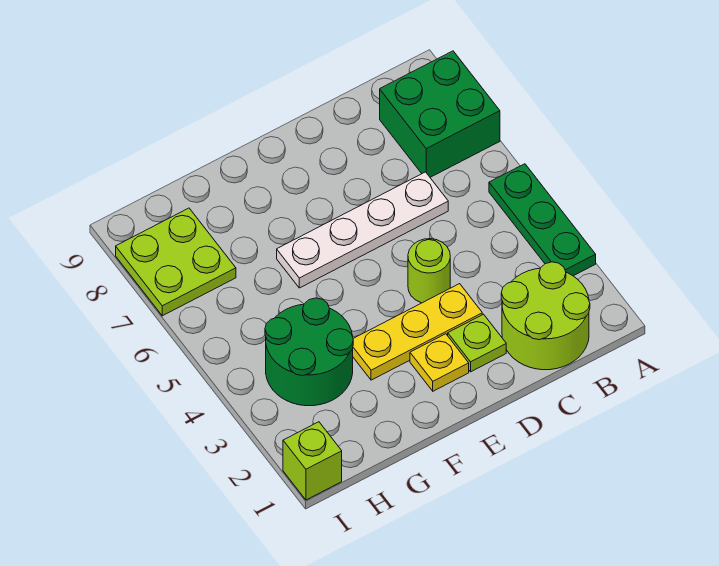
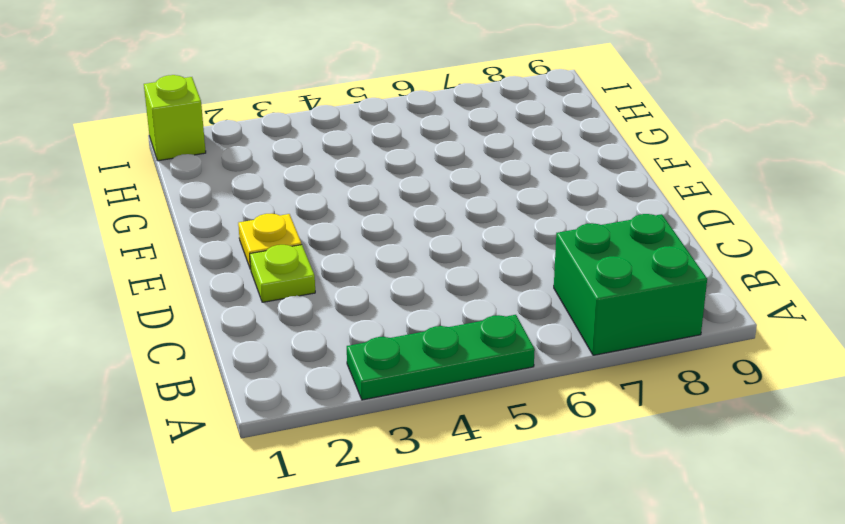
none -> lime round brick B1:C2 level 1
none -> white plate C6:F6 level 1

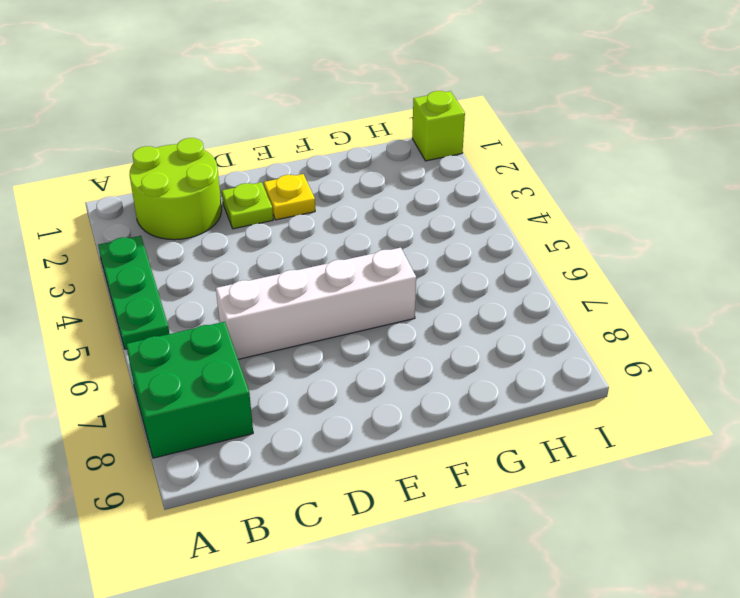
white brick C6:F6 level 1 -> white plate C6:F6 level 1
none -> yellow plate D3:F3 level 1
none -> lime round brick D4 level 1

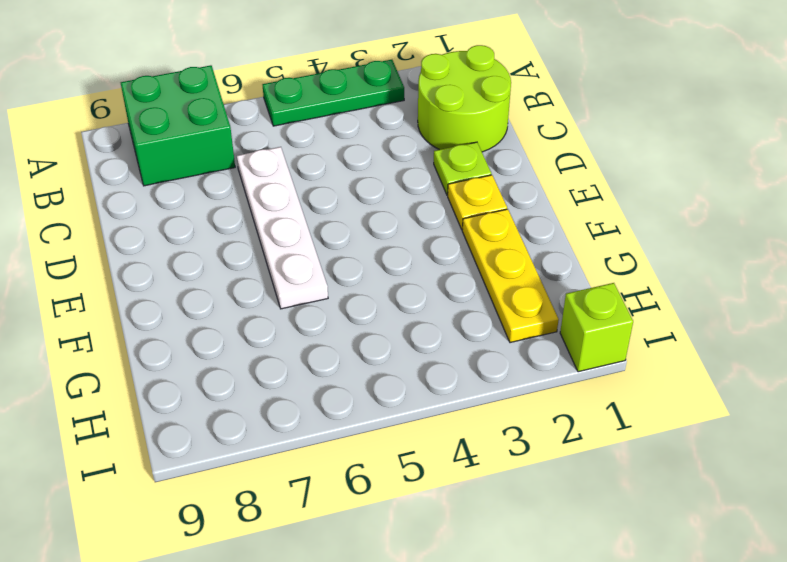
yellow plate F2:H2 level 1 -> yellow plate D3:F3 level 1
none -> lime round brick D4 level 1
none -> green round brick G3:H4 level 1

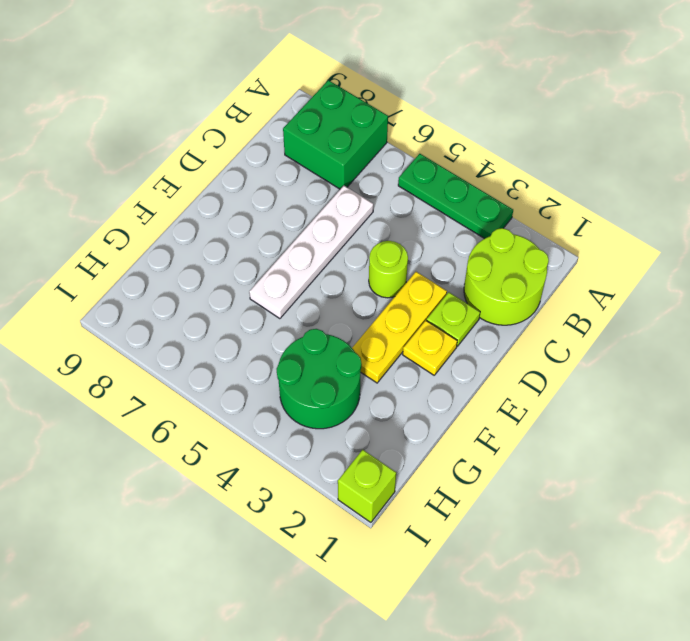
none -> lime plate H7:I8 level 1

